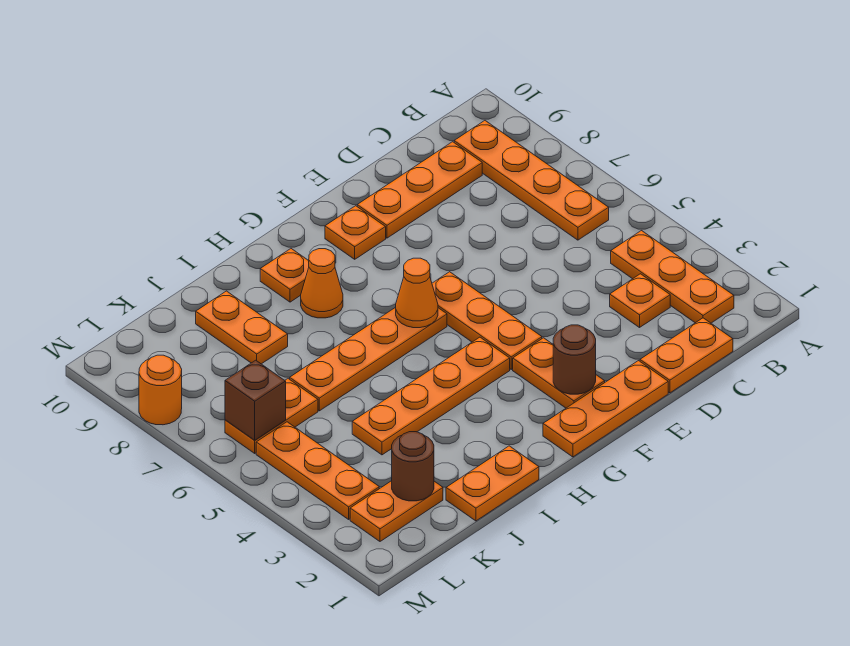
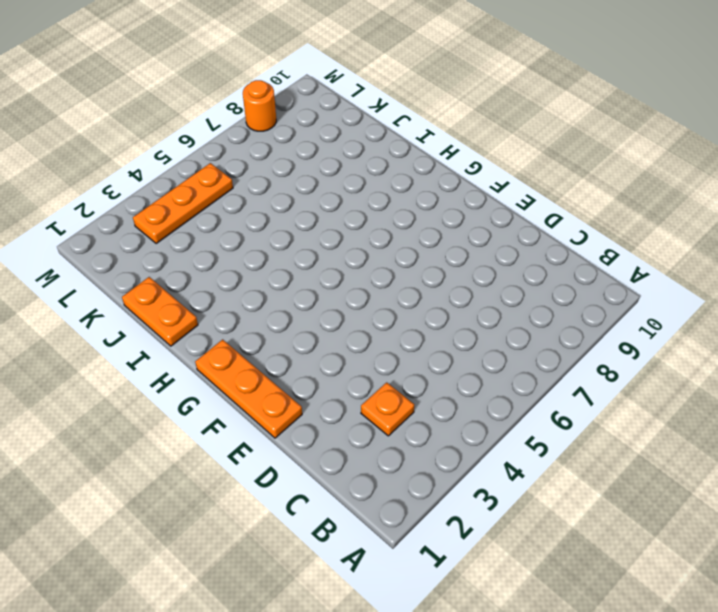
none -> orange plate B2:B4 level 1
none -> orange plate B6:B9 level 1
none -> orange plate C1:D1 level 1

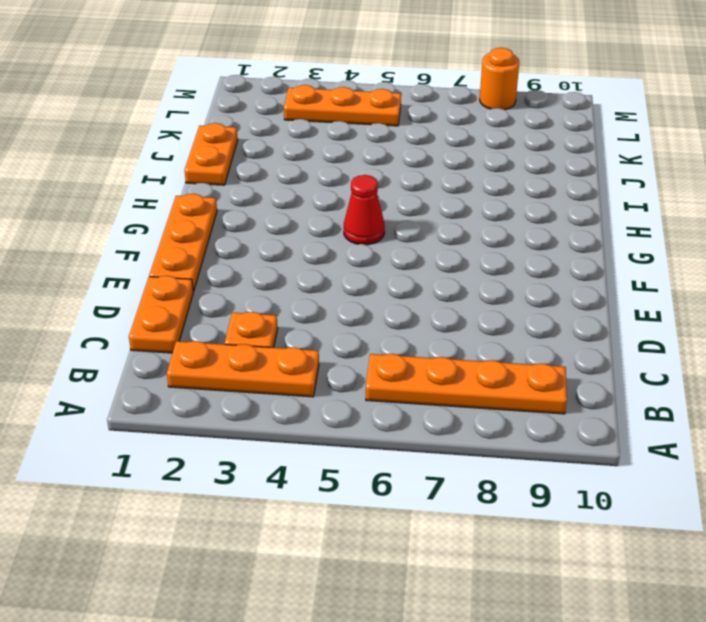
red cone G5 level 1 -> none
none -> orange plate C9:E9 level 1
none -> orange plate F2:F3 level 1
none -> orange plate F4:F6 level 1

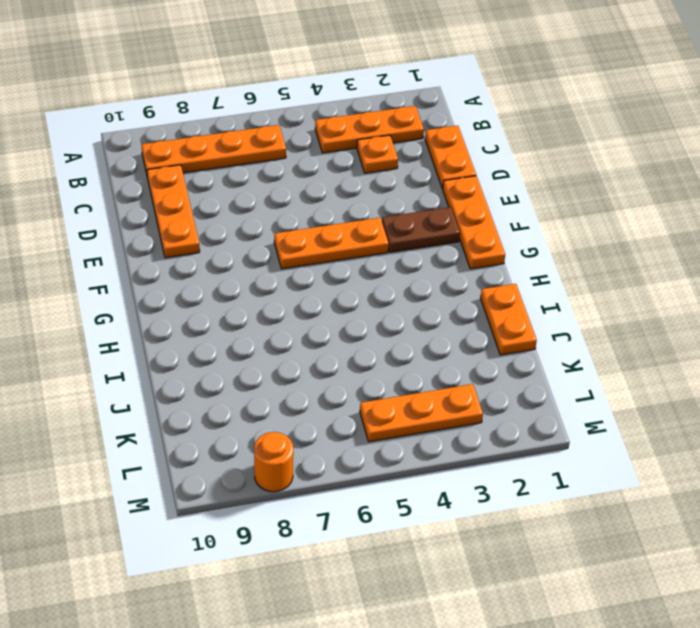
brown plate F2:F3 level 1 -> orange plate F2:F3 level 1
none -> orange plate F9 level 1
none -> orange plate G4:J4 level 1
none -> orange plate G6:J6 level 1

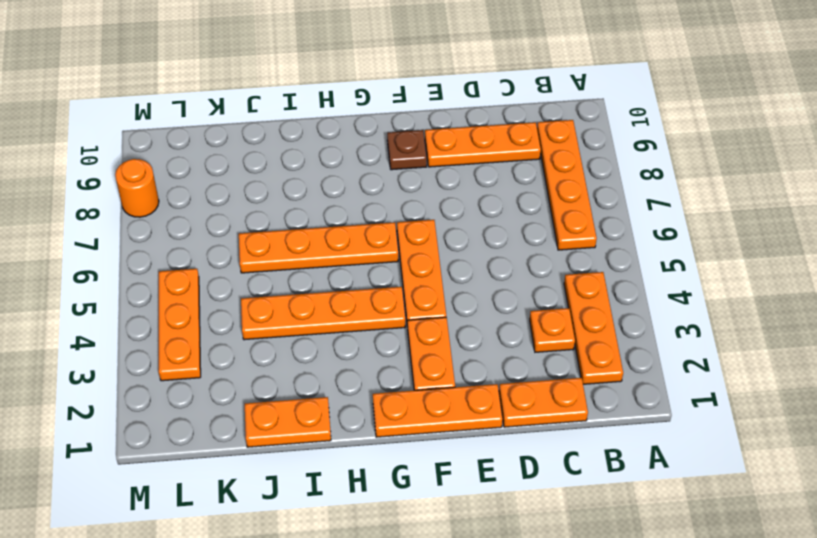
brown plate F9 level 1 -> orange plate F9 level 1
none -> orange cone H8 level 1
none -> orange plate H9 level 1
none -> orange plate J8:J9 level 1

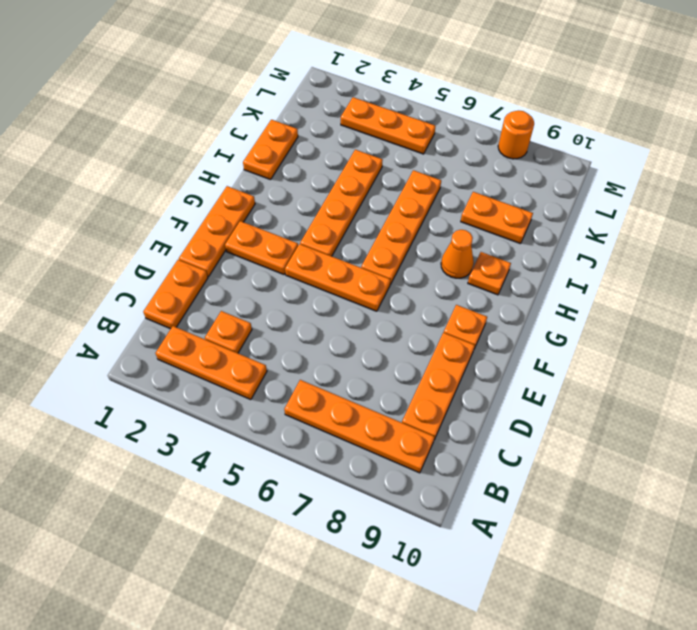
none -> orange plate K2:L2 level 1
none -> orange plate K6:L6 level 1
none -> brown round brick F2 level 2

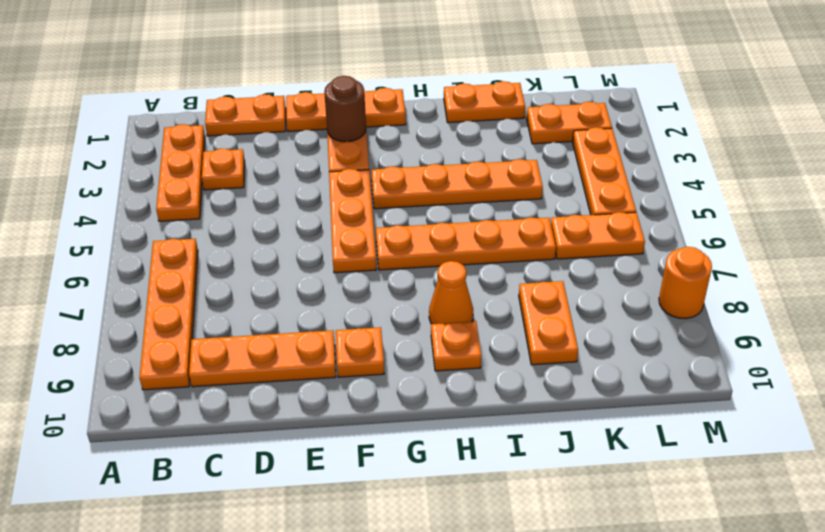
none -> orange cone G6 level 2
none -> brown round brick K2 level 2
none -> brown brick L6 level 2

